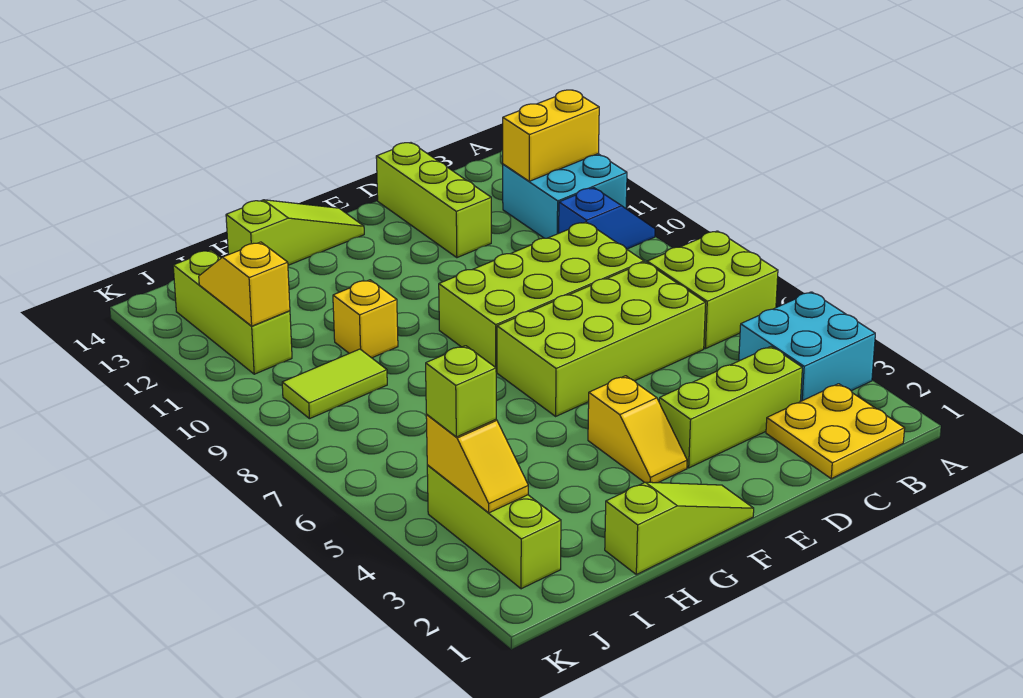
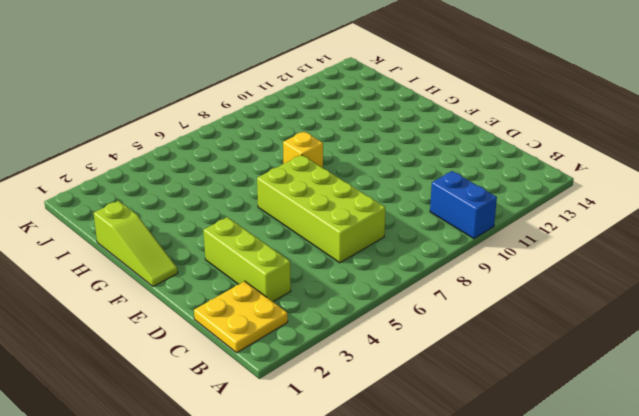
blue brick A10:B10 level 1 -> blue slope A10:B10 level 1 top B
yellow brick G8 level 1 -> yellow brick H10 level 1
none -> cyan brick A3:B4 level 1
none -> lime brick A6:B7 level 1
none -> cyan brick A11:B12 level 1

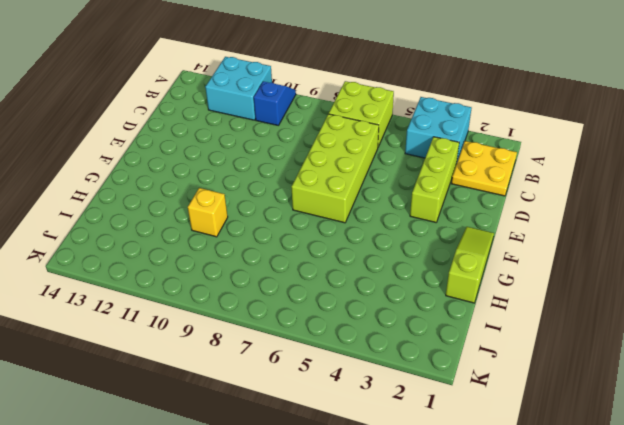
none -> lime brick C8:F9 level 1
none -> lime brick D12:D14 level 1
none -> yellow slope F3:F4 level 1 top 4

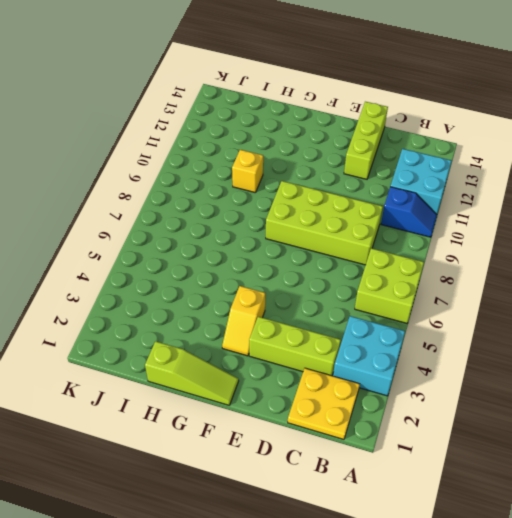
none -> lime brick C6:F7 level 1
none -> lime slope F14:H14 level 1 top H
none -> lime tile I9:J9 level 1

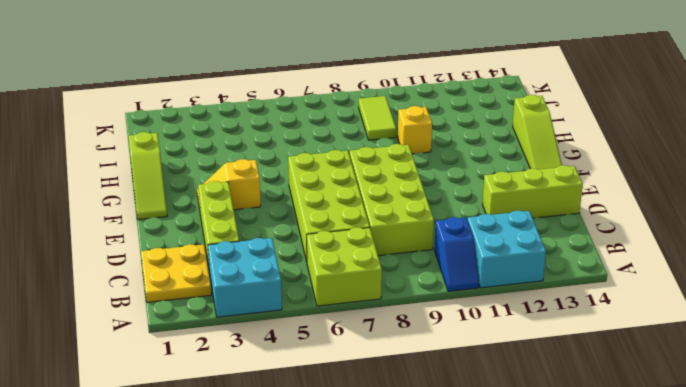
none -> lime brick J2:J4 level 1
none -> lime brick J11:J13 level 1
none -> yellow brick A12:B12 level 2

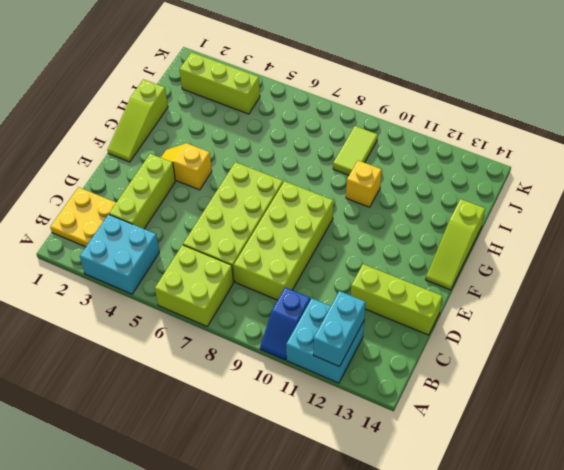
cyan brick A12:B12 level 2 -> yellow brick A12:B12 level 2
none -> lime brick J11:J13 level 1
none -> yellow slope J3:J4 level 2 top 4
none -> yellow slope J11:J12 level 2 top 11

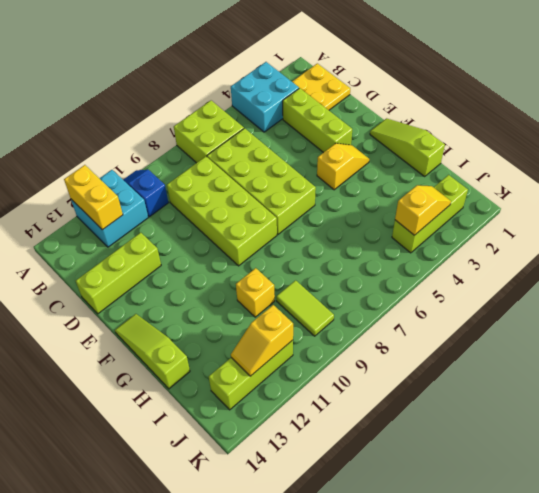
none -> lime brick J4 level 3

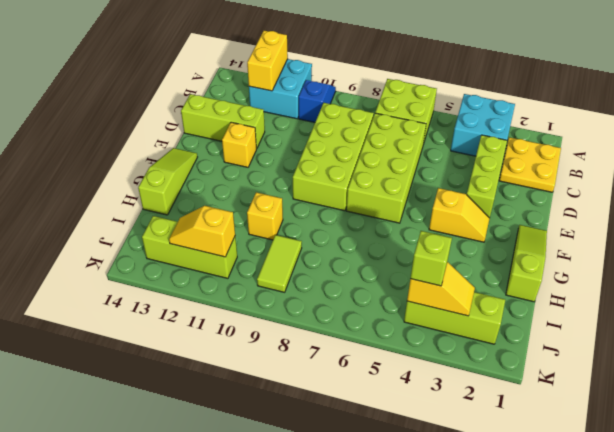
yellow brick E12 level 1 -> none

